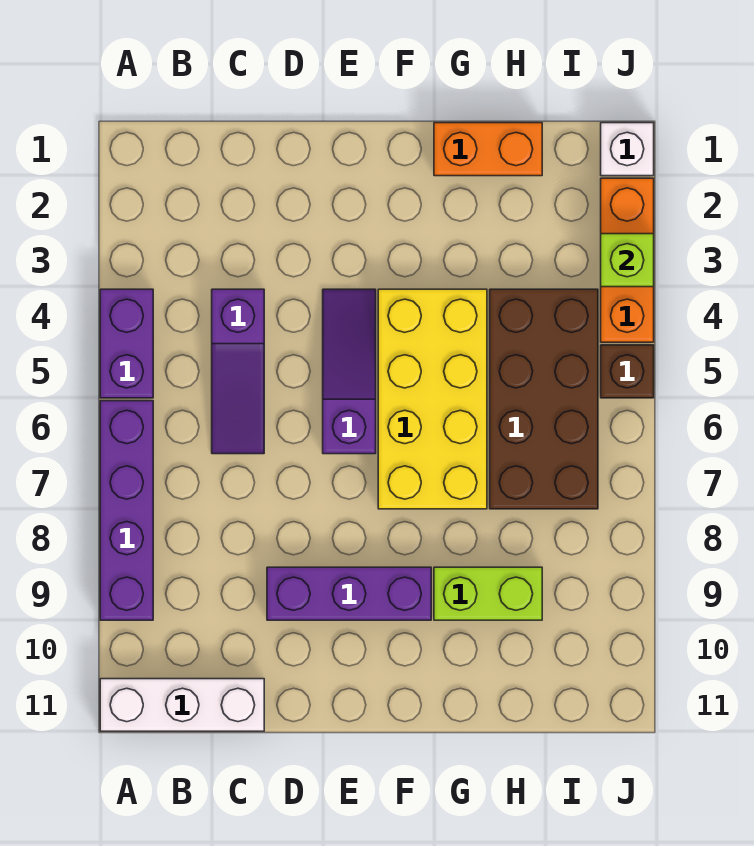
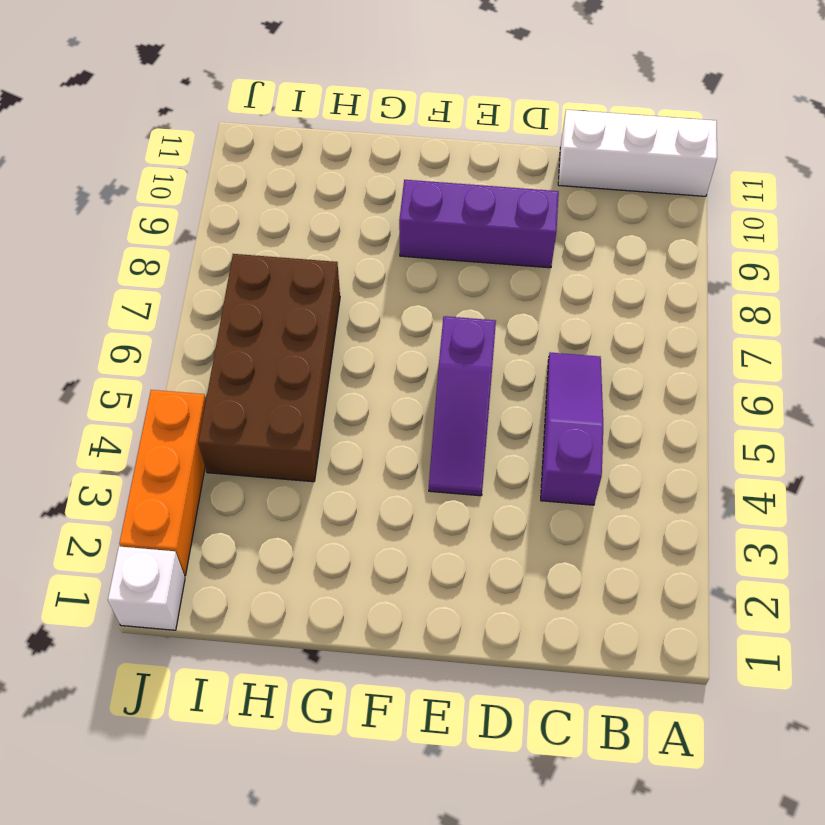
none -> purple brick A4:A5 level 1
none -> purple brick A6:A9 level 1
none -> yellow brick F4:G7 level 1

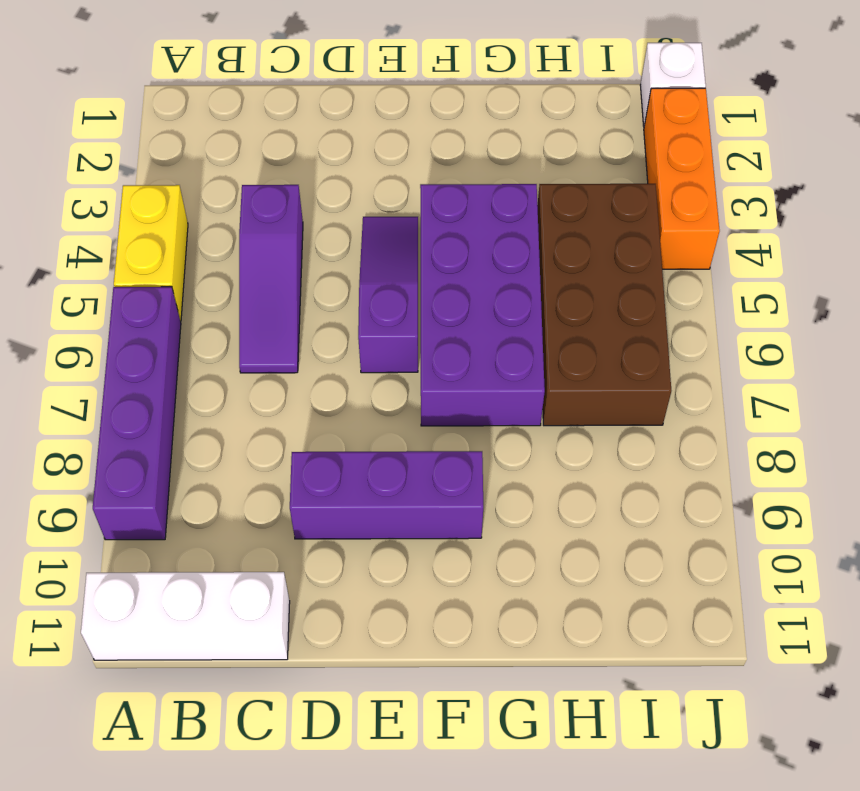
yellow brick A4:A5 level 1 -> purple brick A4:A5 level 1
purple brick F4:G7 level 1 -> yellow brick F4:G7 level 1
none -> orange brick G1:H1 level 1
none -> lime brick G9:H9 level 1
none -> brown brick J5 level 1

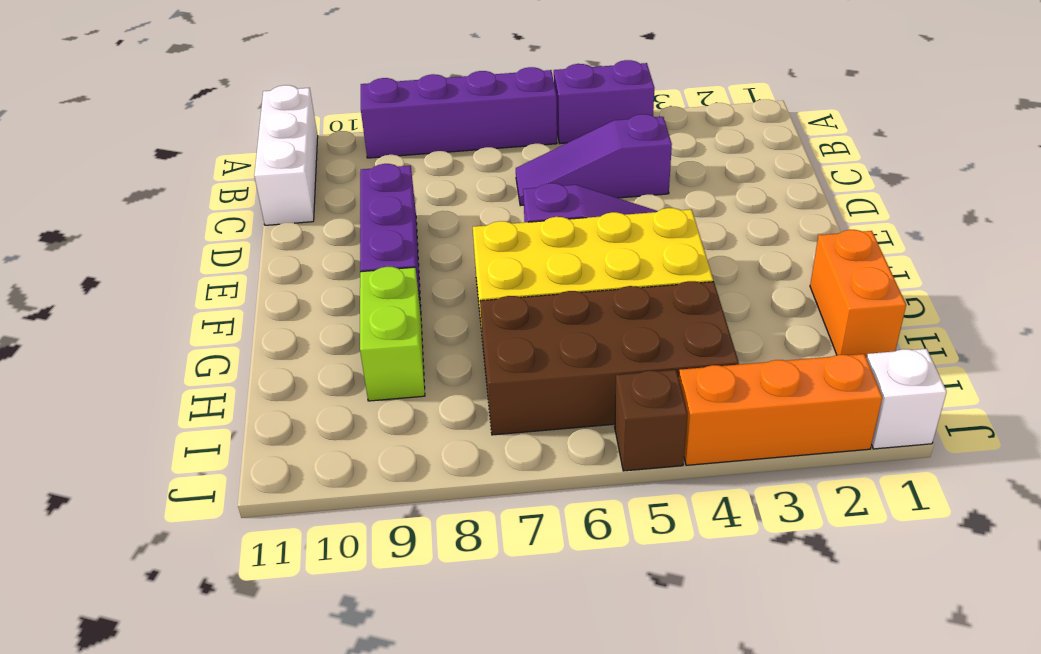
none -> lime brick J3 level 2

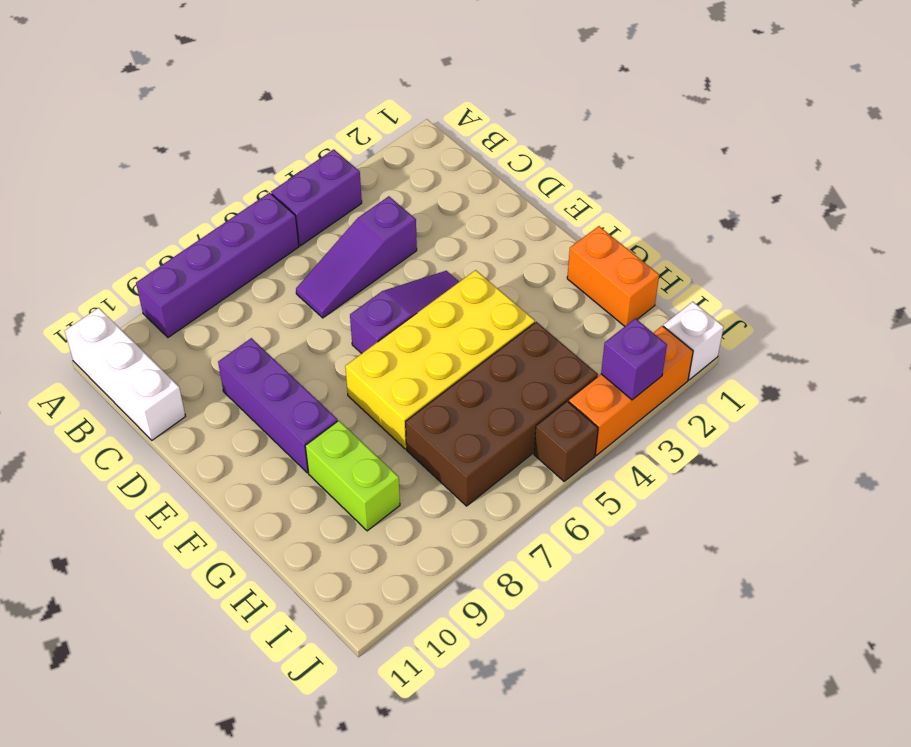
purple brick J3 level 2 -> lime brick J3 level 2

